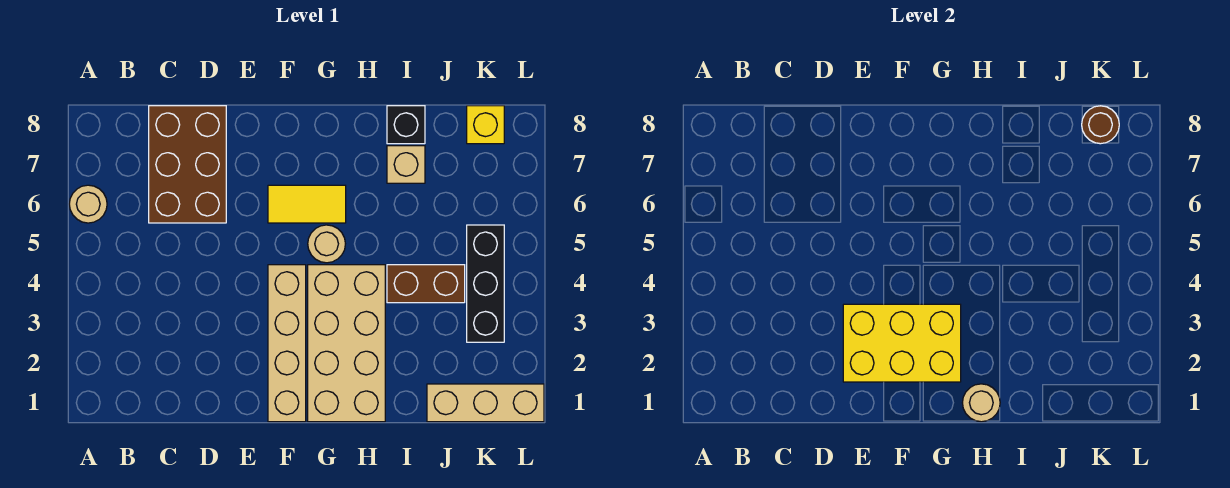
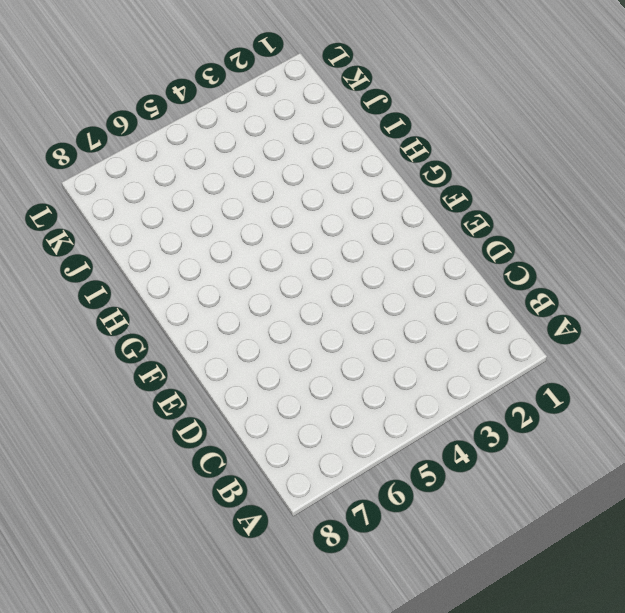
none -> tan round brick A6 level 1
none -> brown brick C6:D8 level 1
none -> tan brick F1:F4 level 1

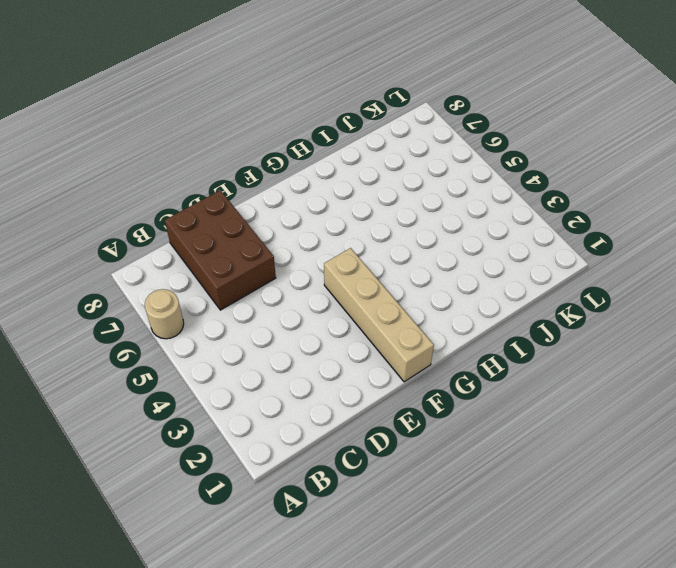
none -> yellow tile F6:G6 level 1
none -> tan brick G1:H4 level 1
none -> tan round brick G5 level 1

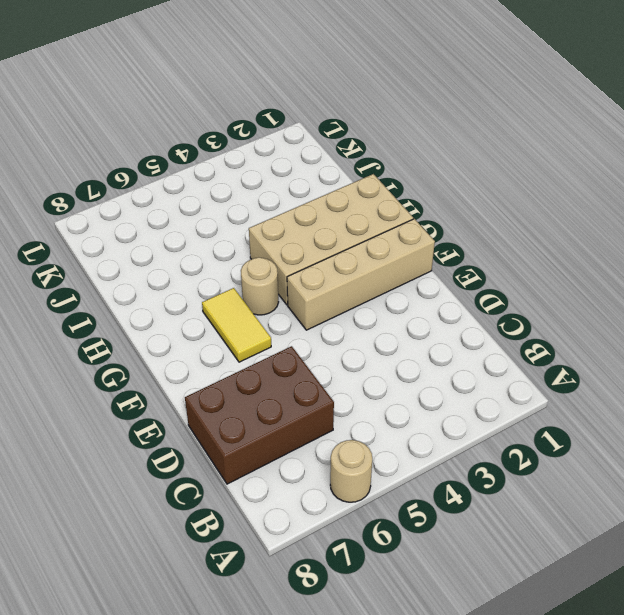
none -> brown brick I4:J4 level 1
none -> tan brick I7 level 1
none -> black brick I8 level 1

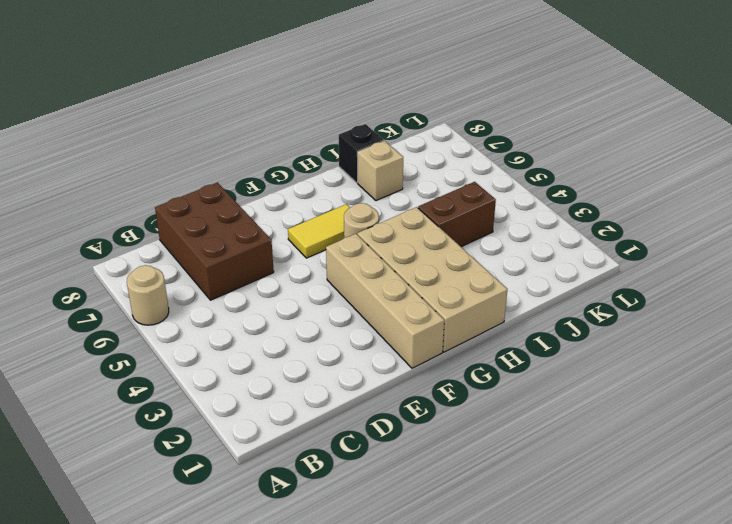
none -> tan brick J1:L1 level 1
none -> black brick K3:K5 level 1
none -> yellow brick K8 level 1

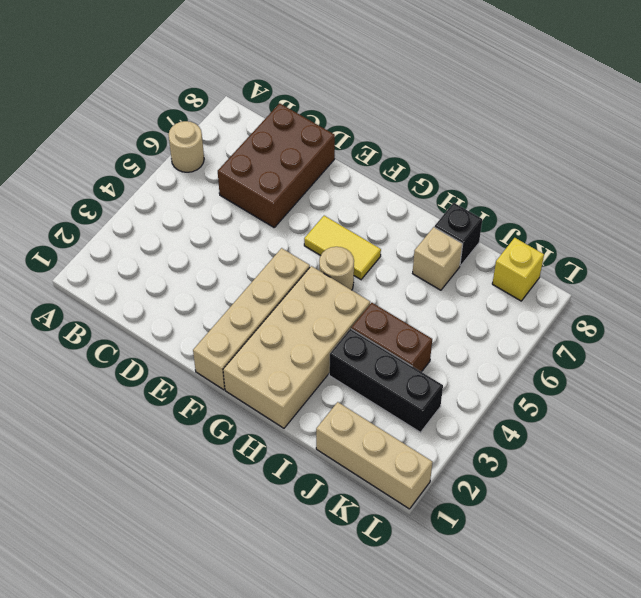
black brick I3:K3 level 1 -> black brick K3:K5 level 1
none -> yellow brick E2:G3 level 2
none -> tan round brick H1 level 2
none -> brown round brick K8 level 2

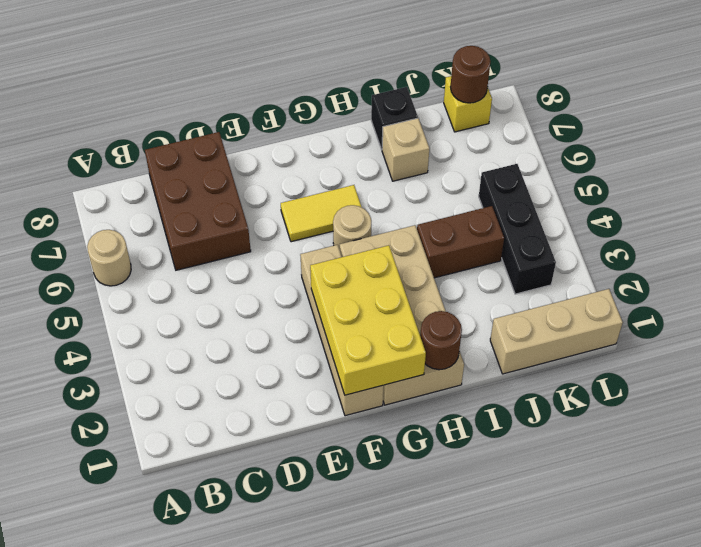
yellow brick F1:G3 level 2 -> yellow brick E2:G3 level 2
brown round brick H1 level 2 -> tan round brick H1 level 2

